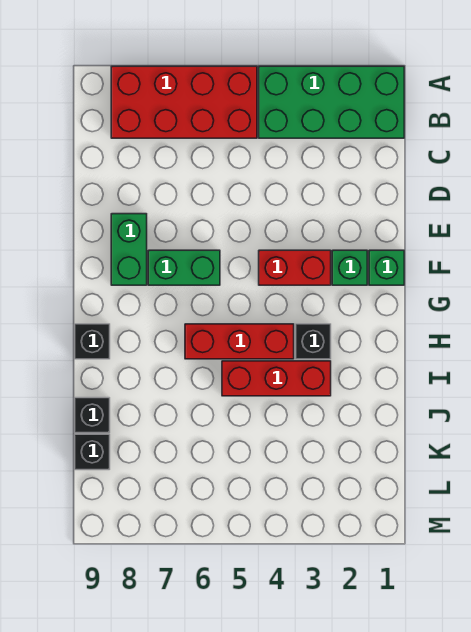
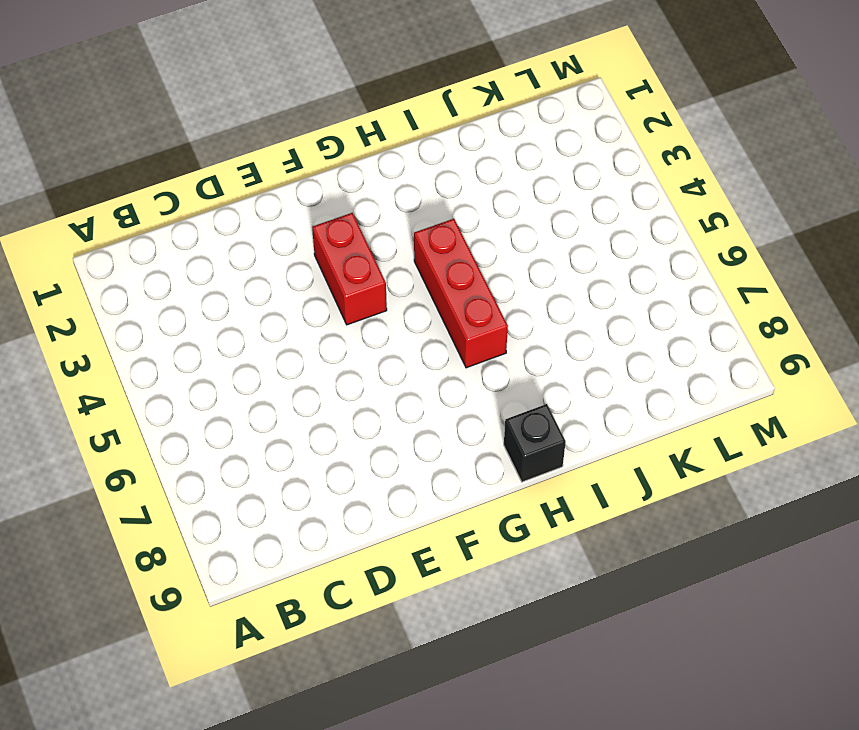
none -> green brick A1:B4 level 1
none -> red brick A5:B8 level 1
none -> green brick E8:F8 level 1

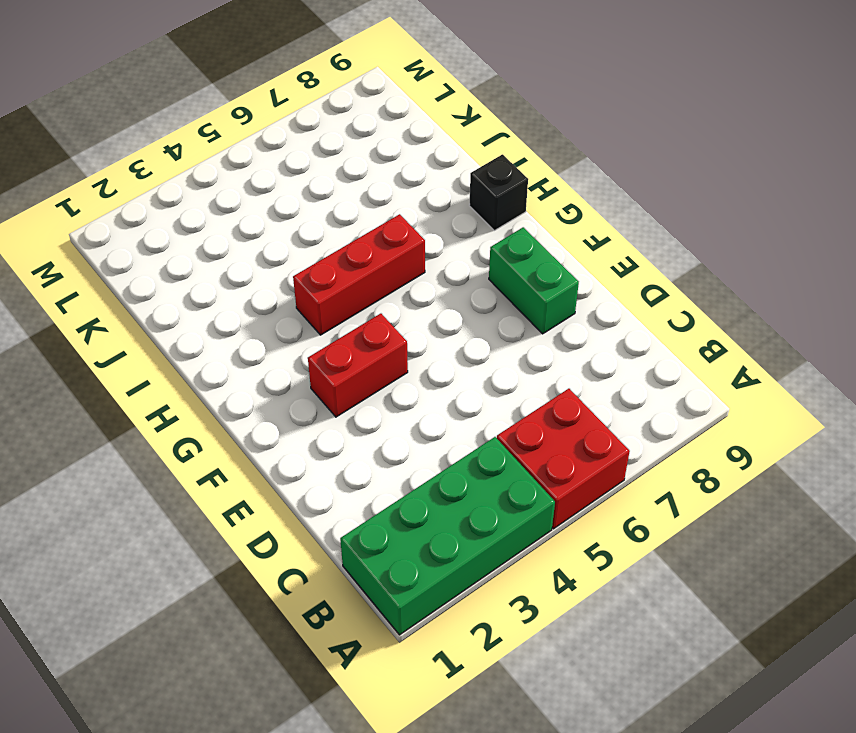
red brick A5:B6 level 1 -> red brick A5:B8 level 1
none -> green brick F1 level 1
none -> green brick F2 level 1
none -> green brick F6:F7 level 1

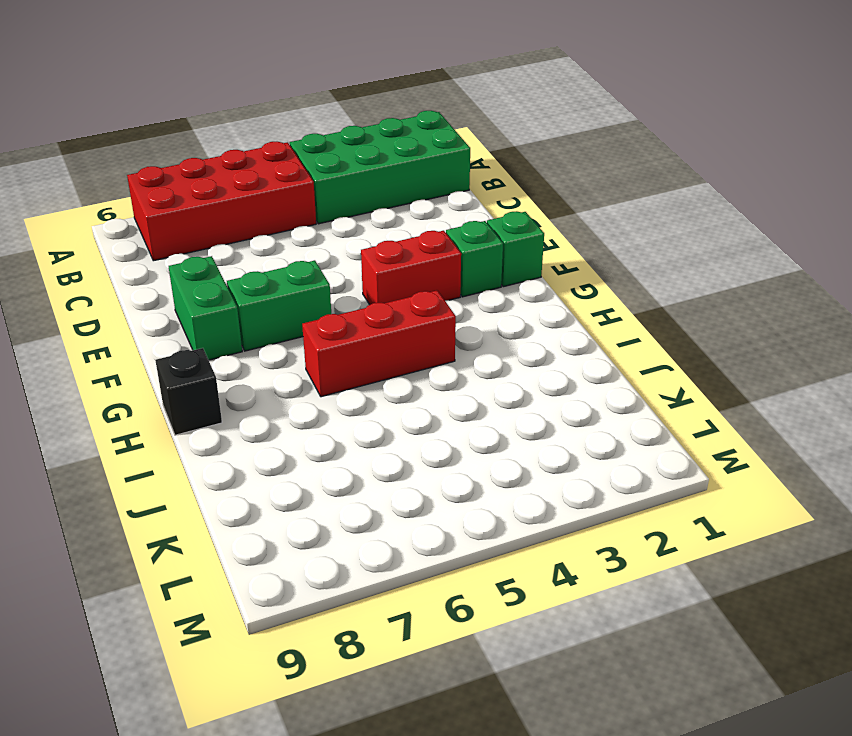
none -> black brick H3 level 1
none -> red brick I3:I5 level 1
none -> black brick J9 level 1

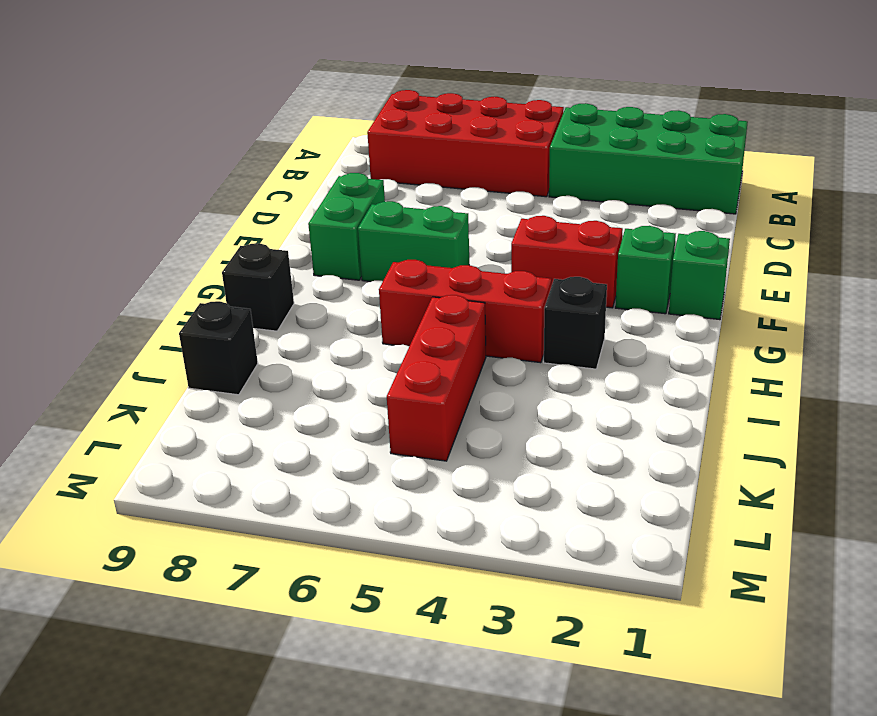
red brick I5:K5 level 1 -> red brick I3:I5 level 1
none -> black brick K9 level 1

